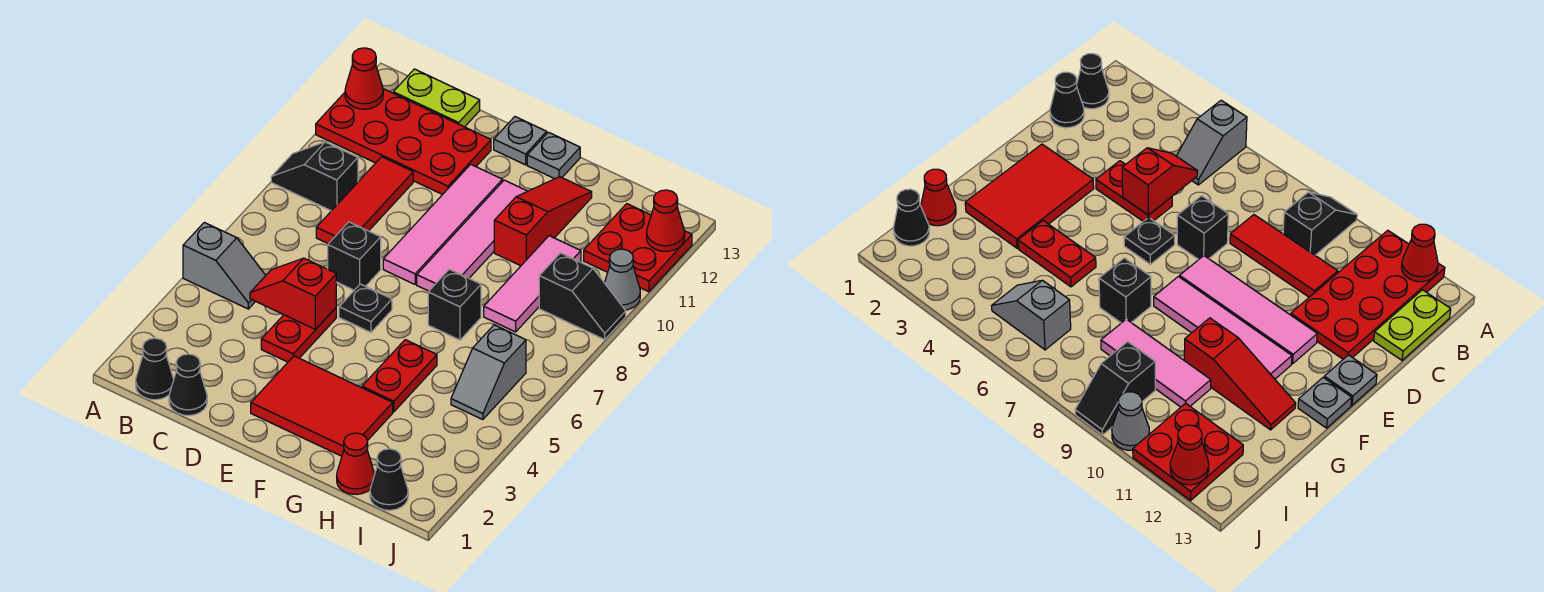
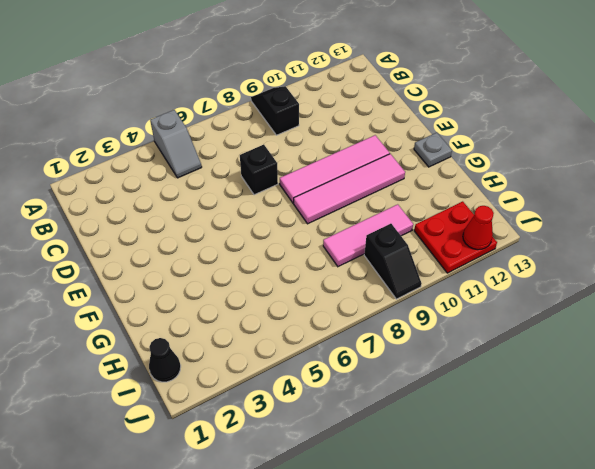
none -> red plate A11:D12 level 1
none -> black cone B1 level 1
none -> lime plate B13:C13 level 1

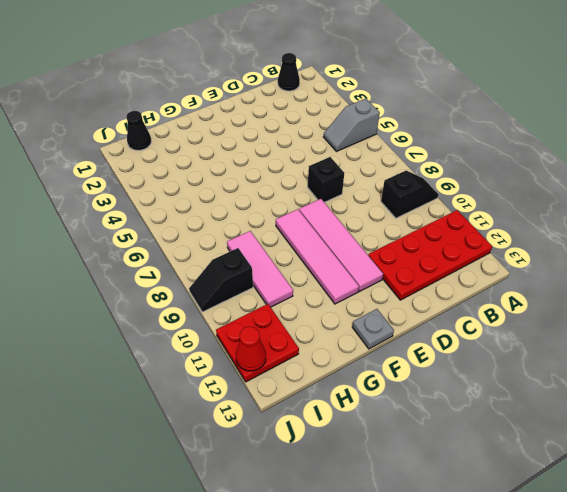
none -> lime plate B13:C13 level 1
none -> black cone C1 level 1
none -> red tile C8:C10 level 1

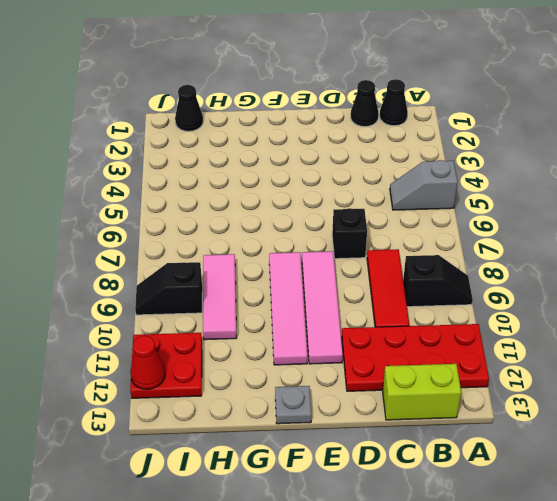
lime brick B13:C13 level 1 -> lime plate B13:C13 level 1
none -> red plate D4:D5 level 1
none -> red tile E2:G3 level 1
none -> black plate E6 level 1

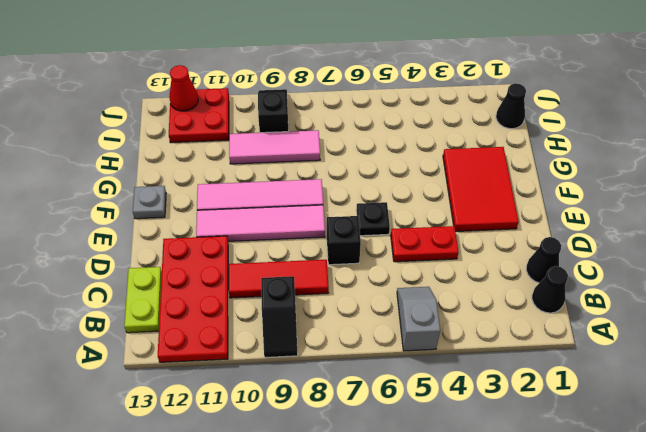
none -> grey plate E13 level 1
none -> red plate G4:G5 level 1
none -> black brick G7 level 1

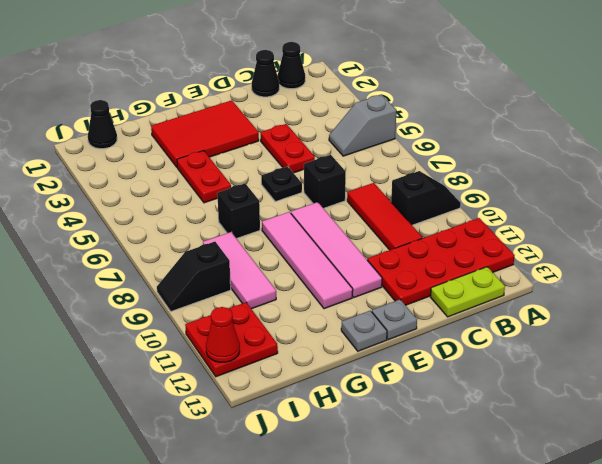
none -> red slope G10:G12 level 1 top 10
none -> red cone H1 level 1
none -> grey slope I5:I6 level 1 top 6

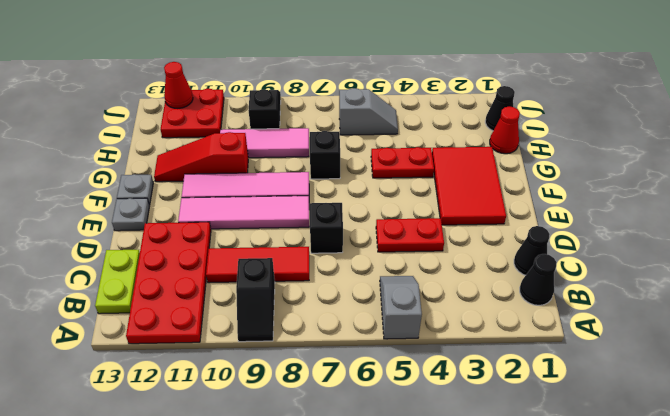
none -> black plate E6 level 1
none -> grey cone J10 level 1
none -> red cone A12 level 2

